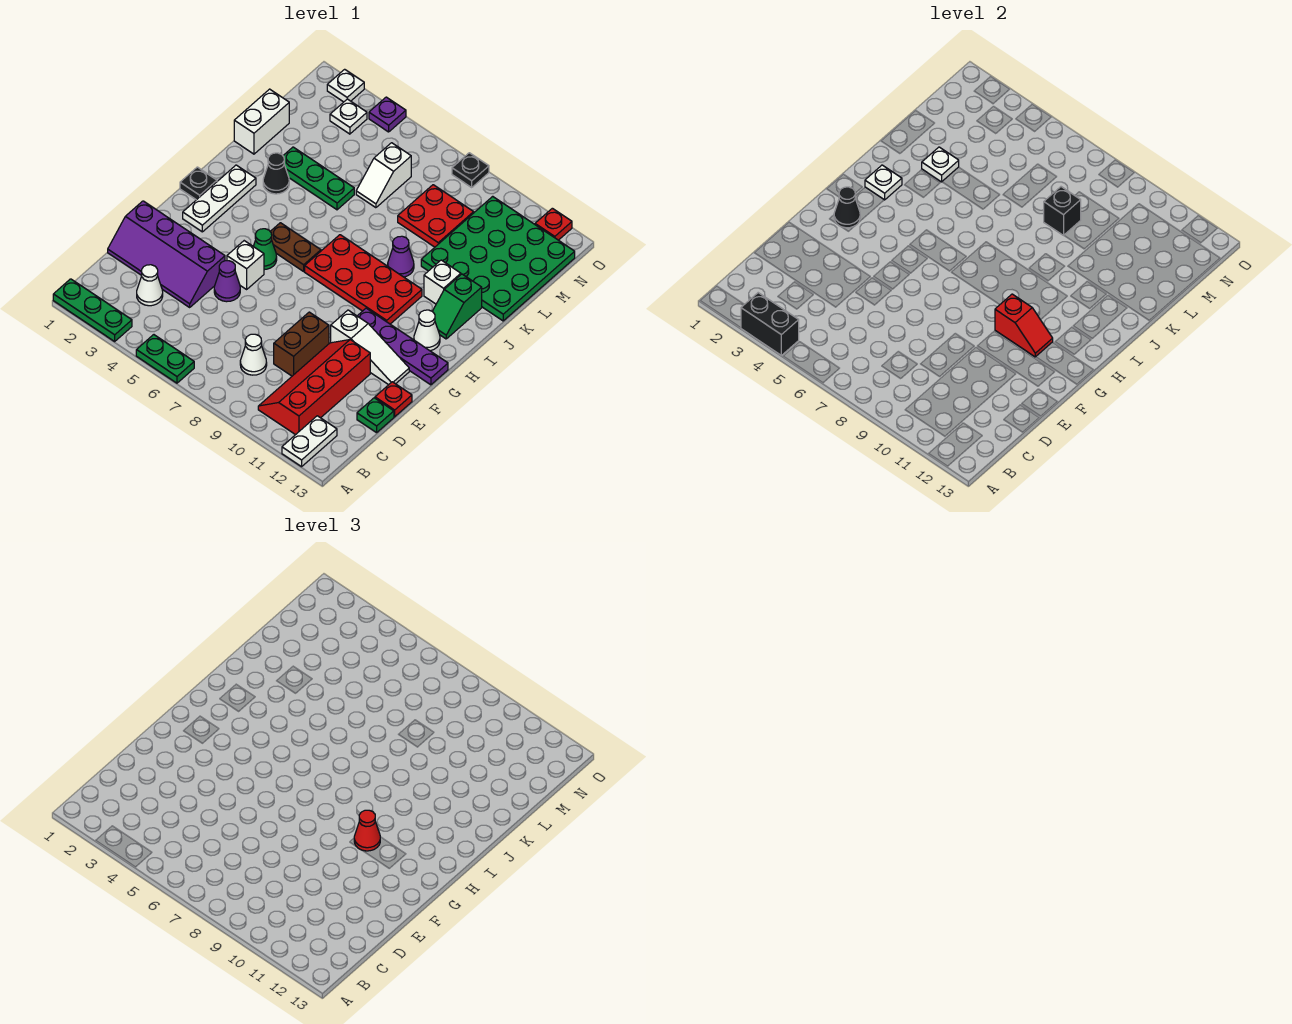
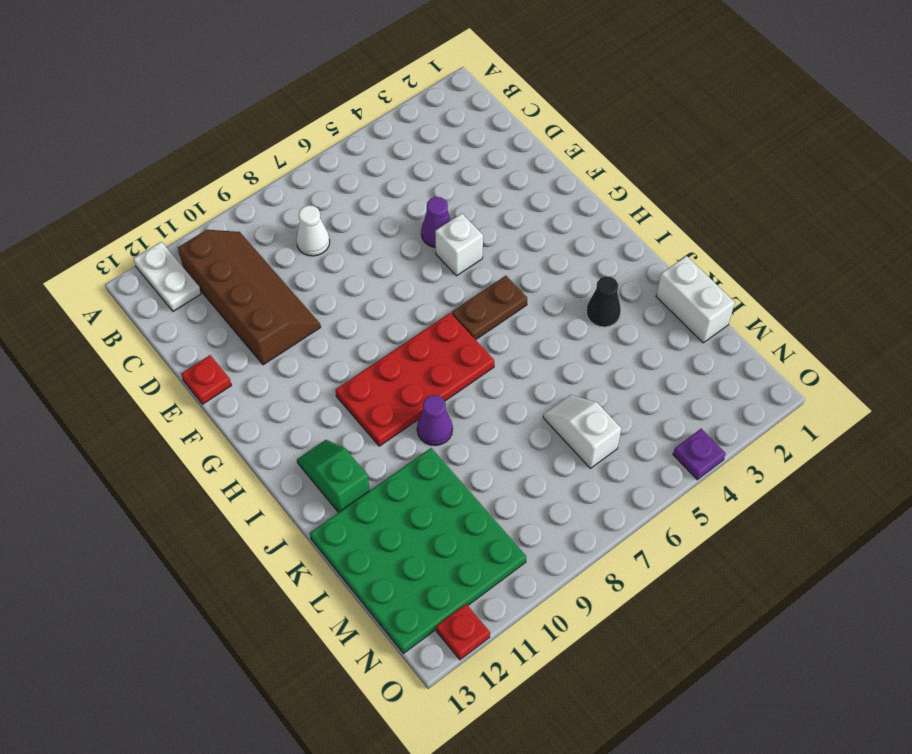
brown slope B10:E11 level 1 top 11 -> red slope B10:E11 level 1 top 11
none -> green plate A1:A3 level 1
none -> green plate A5:A6 level 1
none -> white cone C3 level 1
none -> purple slope D1:E4 level 1 top E

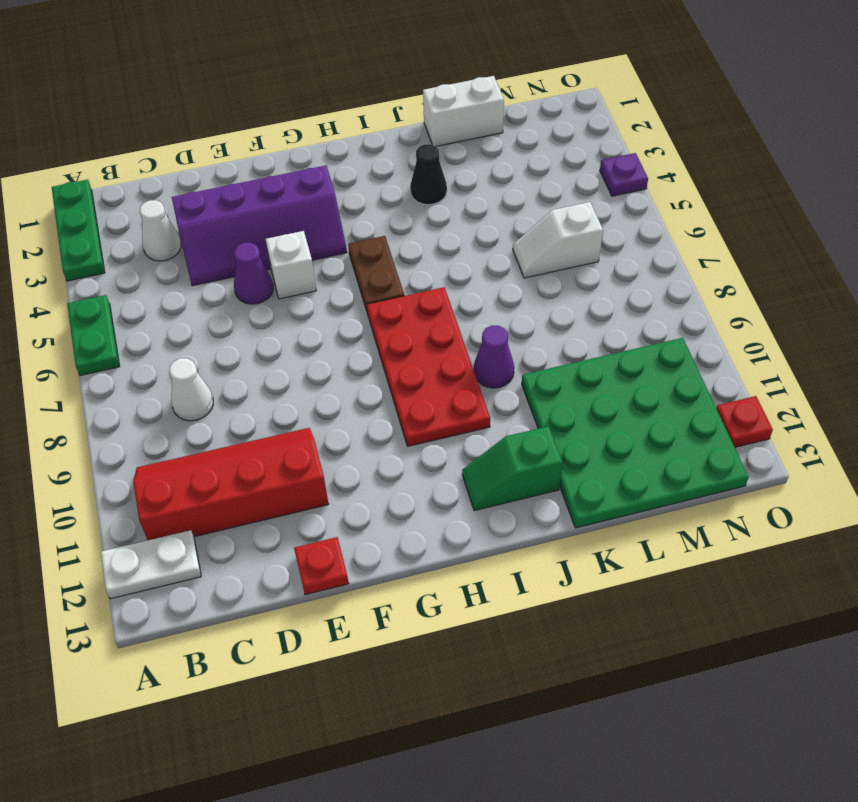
purple slope D3:G4 level 1 top 3 -> purple slope D1:E4 level 1 top E
none -> brown brick D9:E9 level 1
none -> green plate D13 level 1
none -> white slope F10:F12 level 1 top 10
none -> white plate G2:I2 level 1

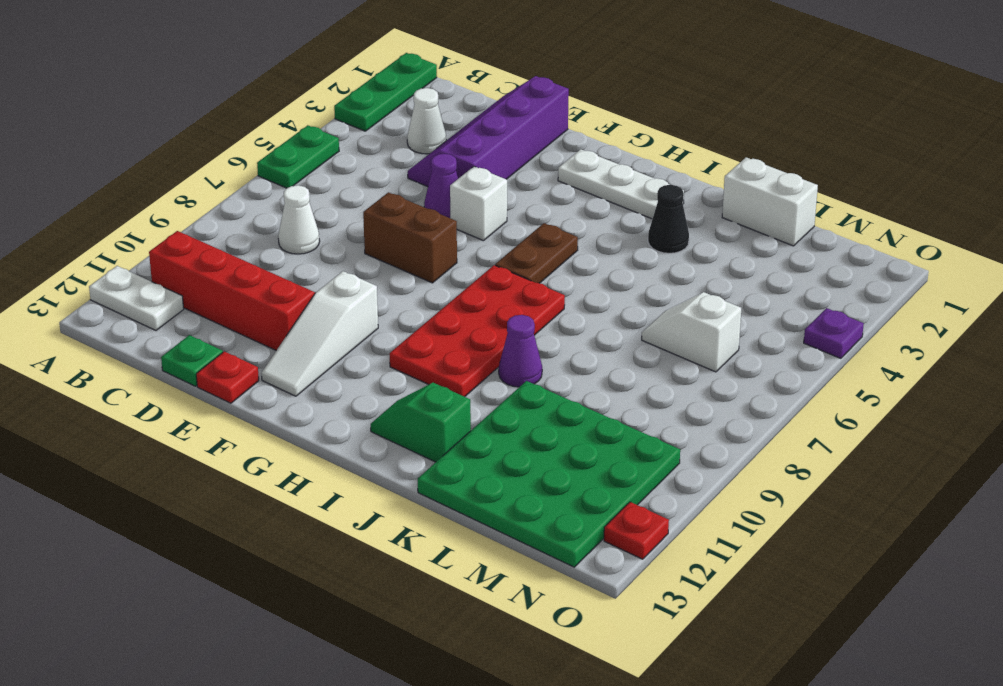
brown brick E7:F7 level 1 -> brown brick D9:E9 level 1
none -> green cone G5 level 1
none -> purple plate G10:G13 level 1
none -> black plate H1 level 1
none -> white cone H12 level 1

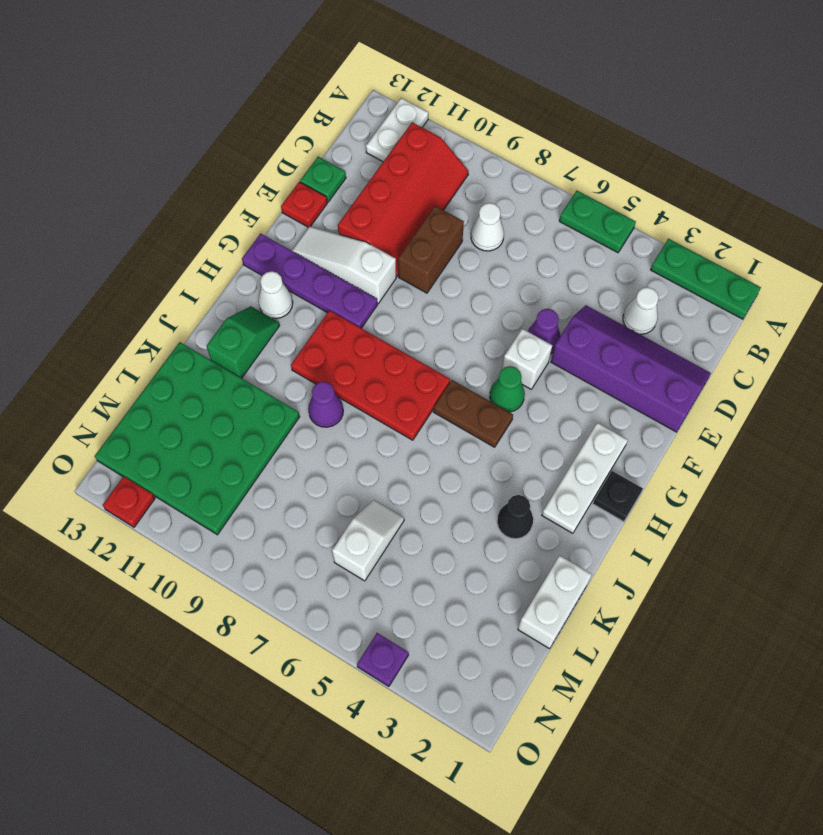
none -> white brick J11 level 1
none -> green plate K3:K5 level 1
none -> red plate L8:M9 level 1
none -> white plate N3 level 1

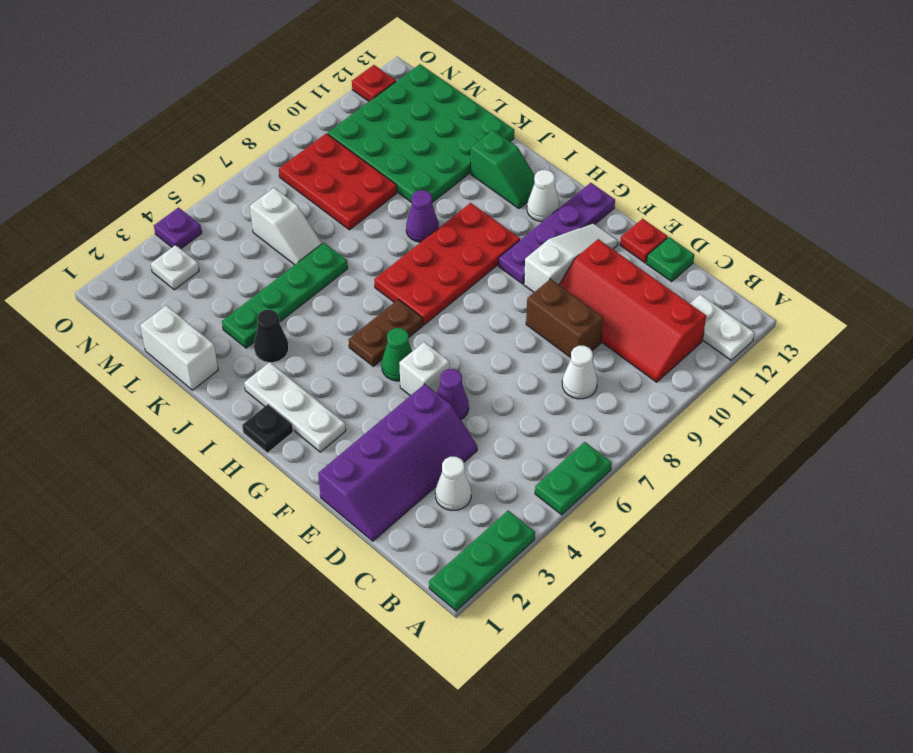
green plate K3:K6 level 1 -> green plate K3:K5 level 1
red plate L8:N9 level 1 -> red plate L8:M9 level 1
none -> white brick J11 level 1
none -> white plate O2 level 1
none -> black plate O8 level 1
none -> black brick A3:A4 level 2

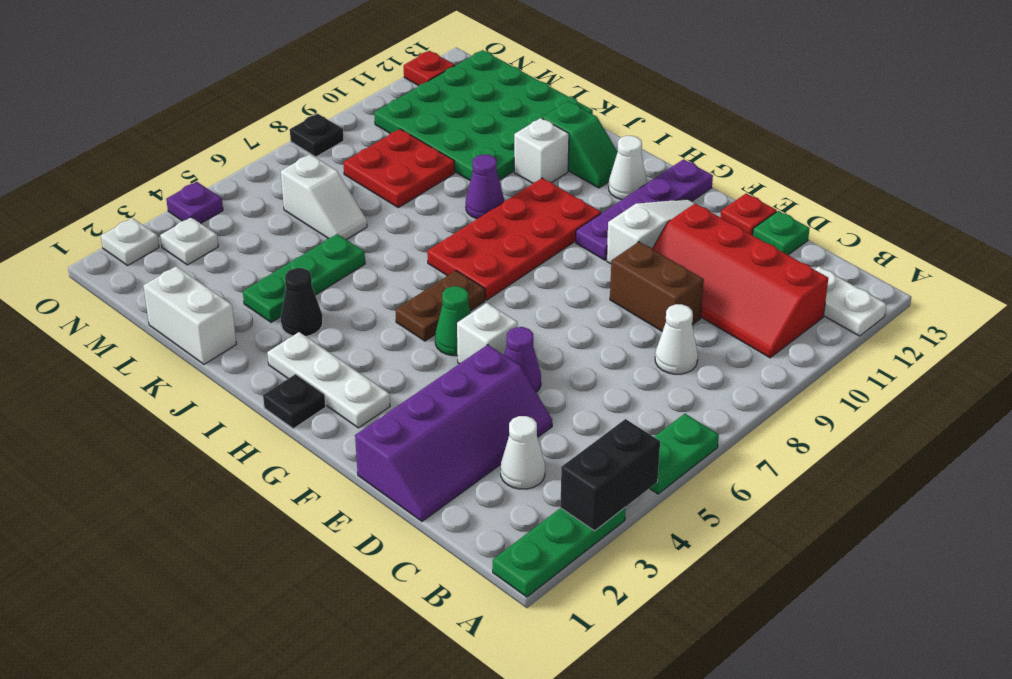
none -> black cone G2 level 2
none -> red slope G10:G11 level 2 top 10
none -> white plate I2 level 2
none -> white plate K3 level 2

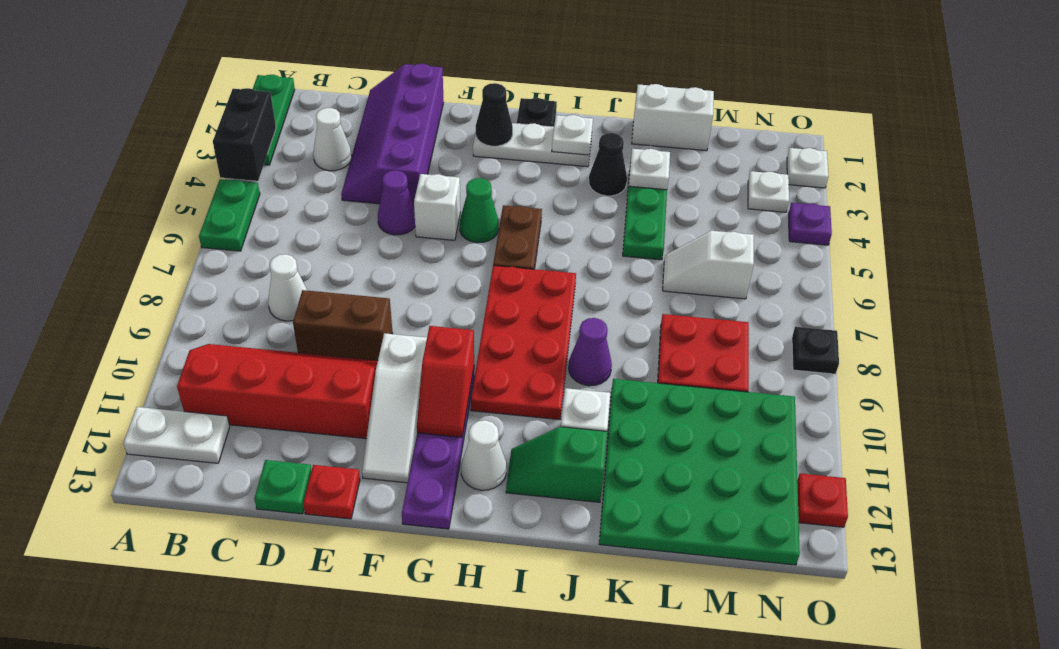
none -> black brick L8 level 2
none -> red cone G10 level 3

